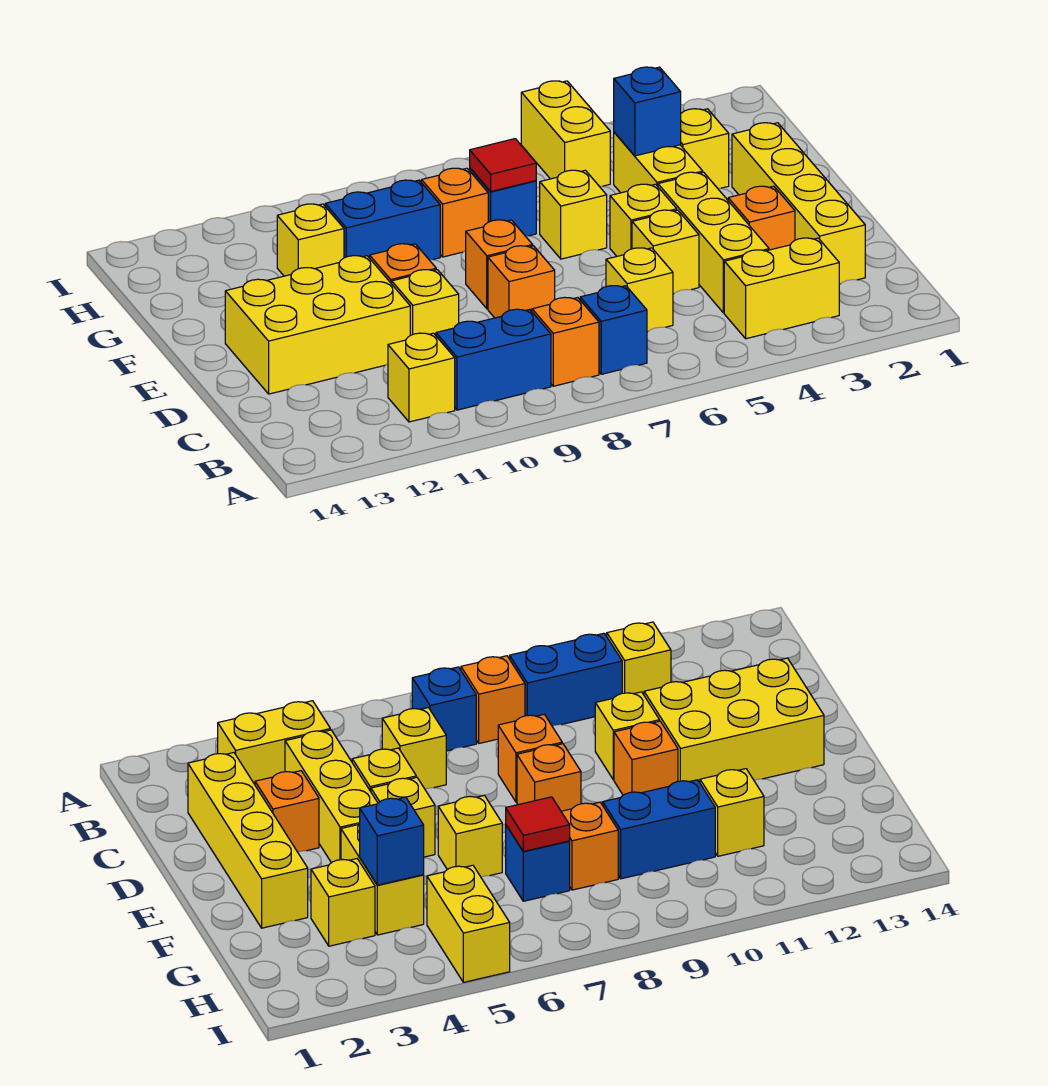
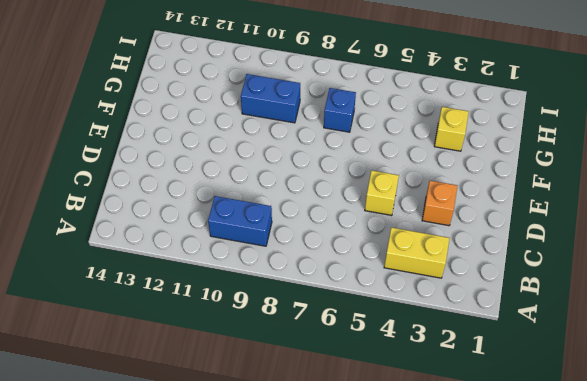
none -> blue brick B7 level 1
none -> orange brick B8 level 1
none -> yellow brick B11 level 1

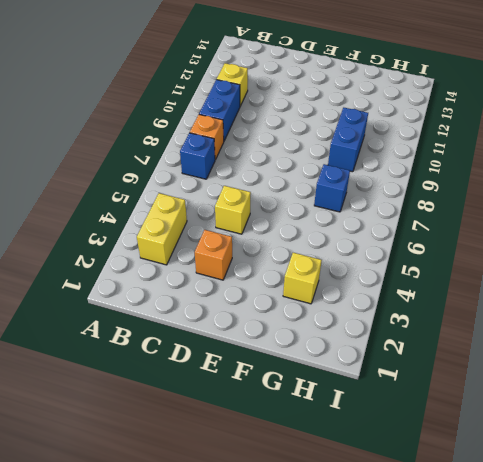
none -> yellow brick C2:F2 level 1
none -> yellow brick C4:E4 level 1
none -> yellow brick C6 level 1

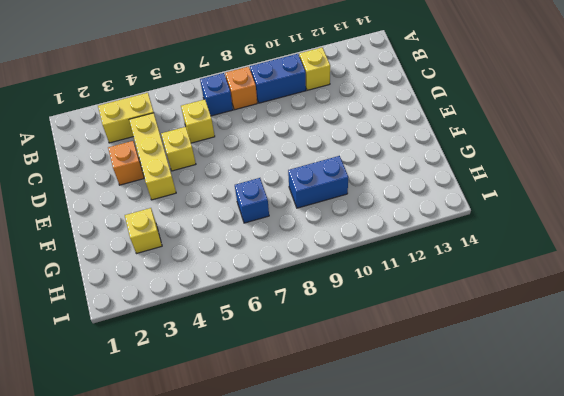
none -> yellow brick C2:F2 level 1
none -> orange brick D8 level 1
none -> yellow brick D10 level 1

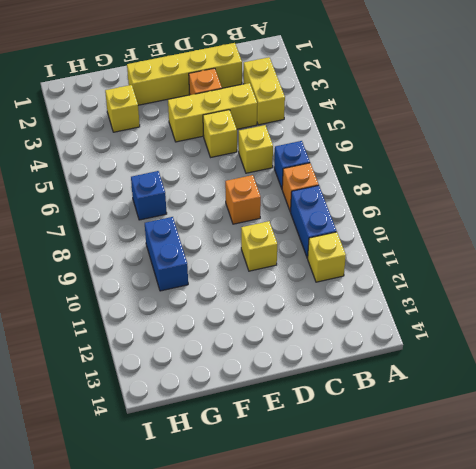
none -> yellow brick D11:E13 level 1
none -> yellow brick E5 level 1
none -> orange brick E8 level 1

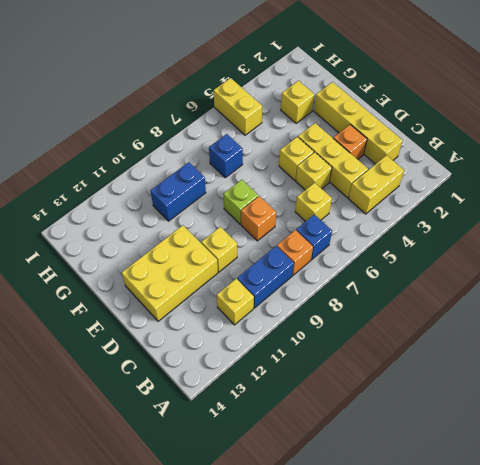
lime brick E8 level 1 -> orange brick E8 level 1
none -> orange brick E10 level 1
none -> yellow brick F4:G4 level 1
none -> yellow brick F6 level 1

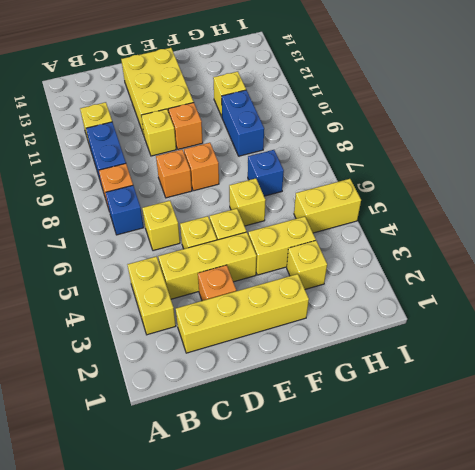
none -> orange brick G8 level 1
none -> blue brick G4 level 2
none -> red tile G7 level 2

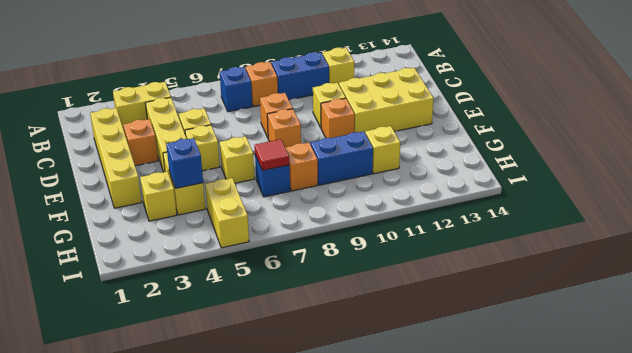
none -> yellow brick C6 level 1

